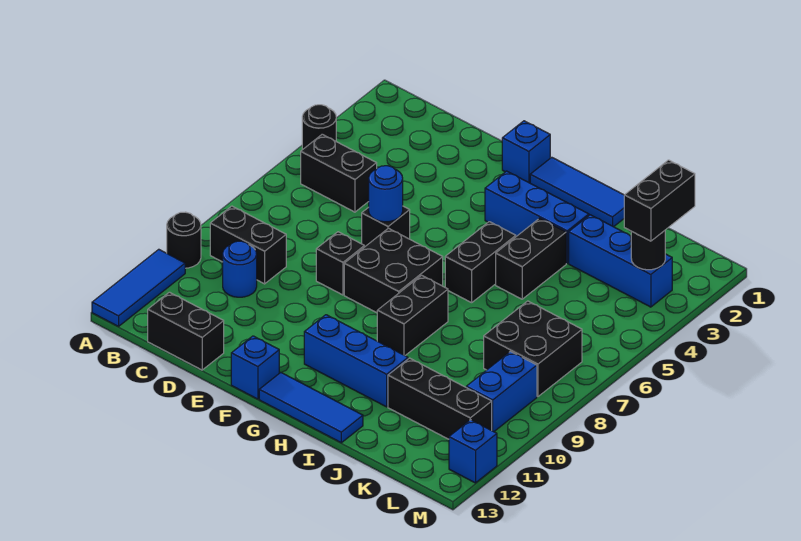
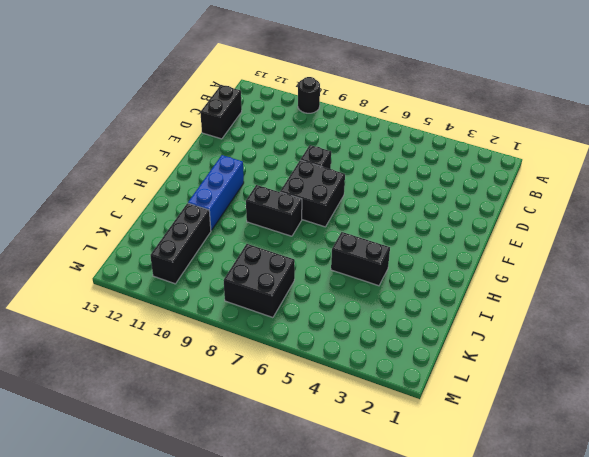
none -> black round brick A4 level 1
none -> blue tile A11:A13 level 1
none -> black brick B5:C5 level 1

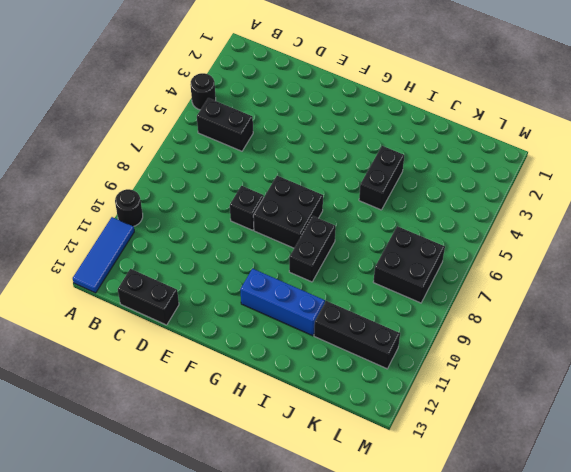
none -> black brick B9:C9 level 1
none -> blue round brick C10 level 1
none -> black brick E6 level 1

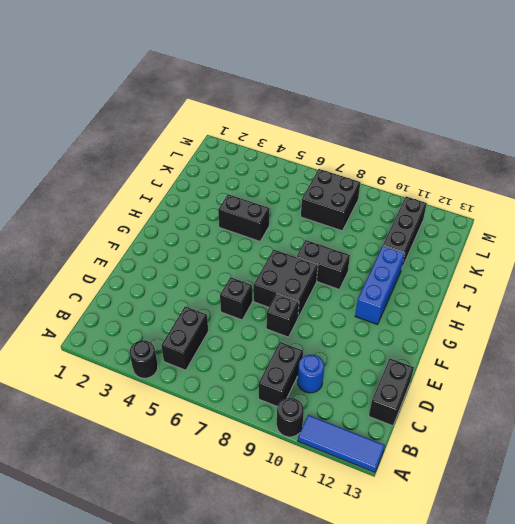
none -> blue brick F1 level 1
none -> blue brick F13 level 1
none -> blue tile G1:I1 level 1

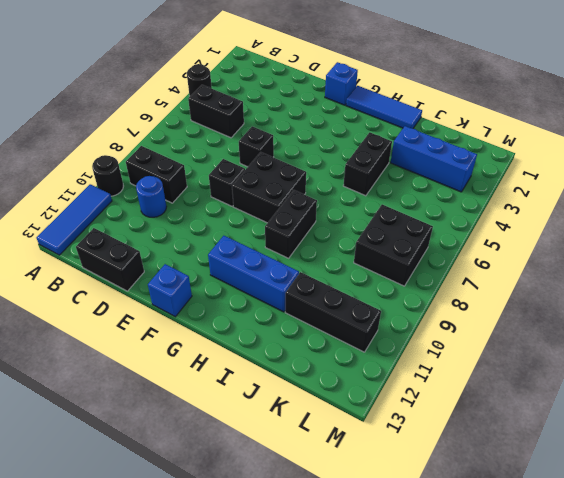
none -> blue brick G3:I3 level 1
none -> blue tile G13:I13 level 1
none -> black brick H5:H6 level 1

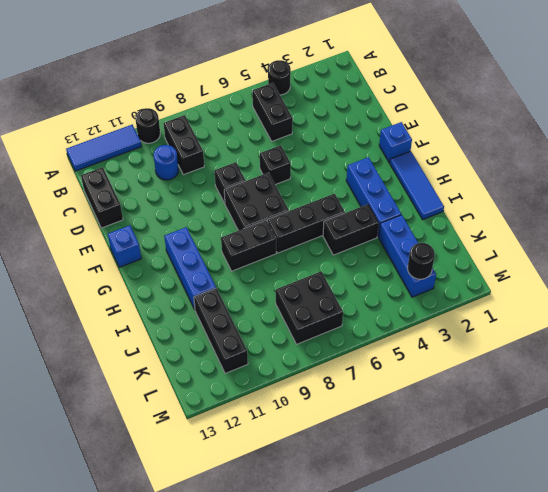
black brick H5:H7 level 1 -> black brick H5:H6 level 1
none -> blue tile G13:I13 level 1
none -> blue brick L9:L10 level 1
none -> blue brick M12 level 1

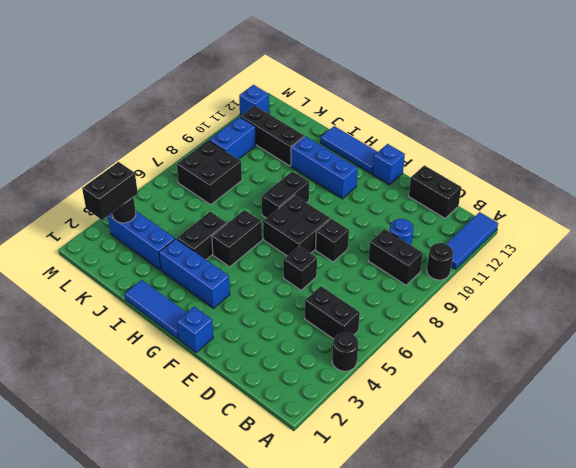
none -> blue round brick E6 level 2

